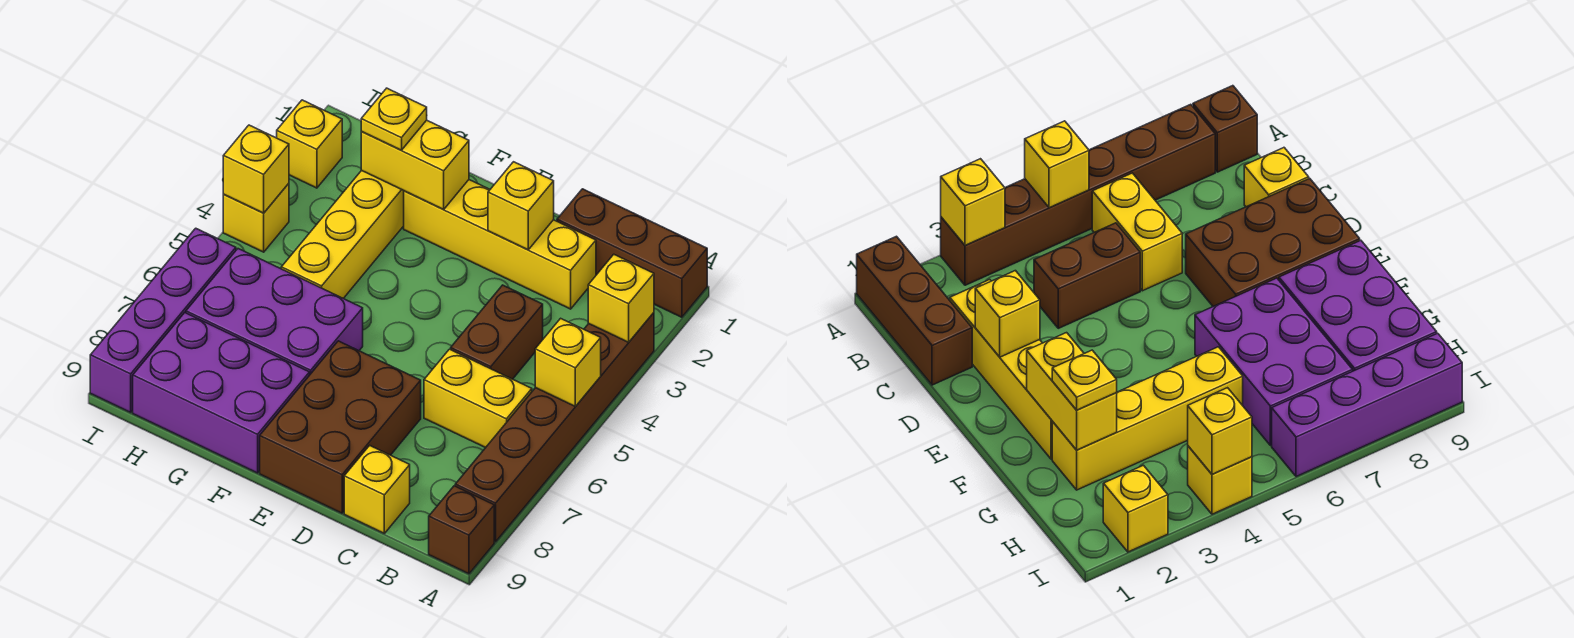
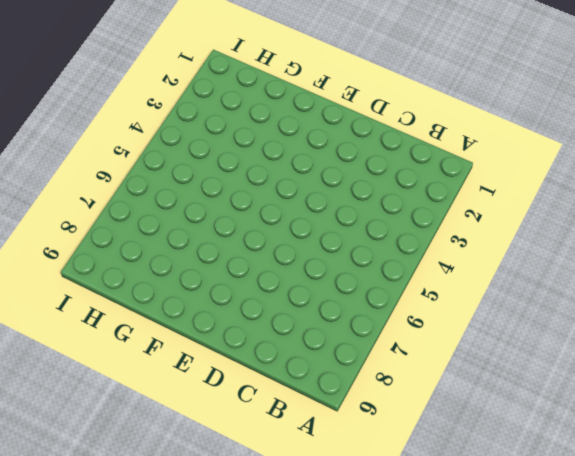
none -> brown brick A1:C1 level 1
none -> brown brick A3:A8 level 1
none -> brown brick A9 level 1

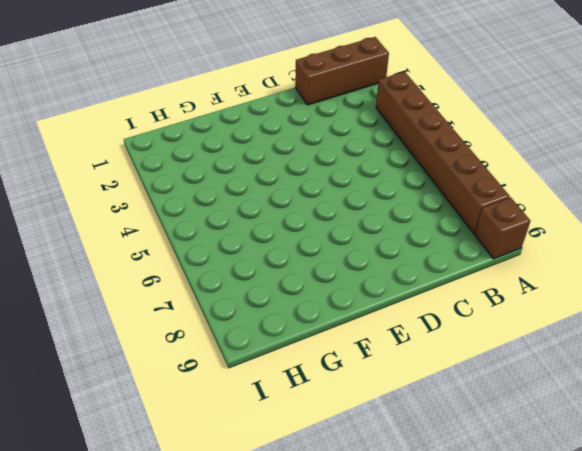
none -> yellow brick B6:C6 level 1
none -> yellow brick C2:F2 level 1
none -> brown brick C4:C5 level 1

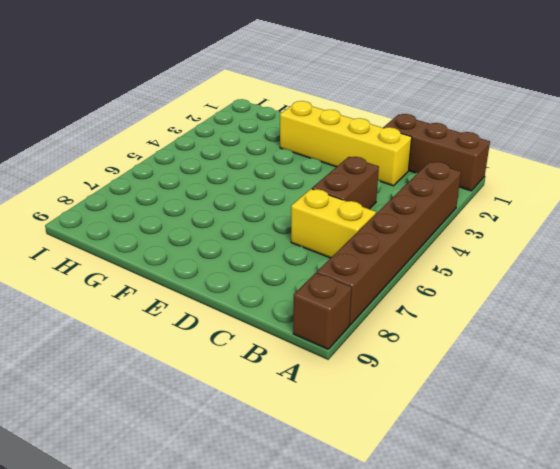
none -> yellow brick C9 level 1
none -> brown brick D7:E9 level 1
none -> purple brick F6:H7 level 1

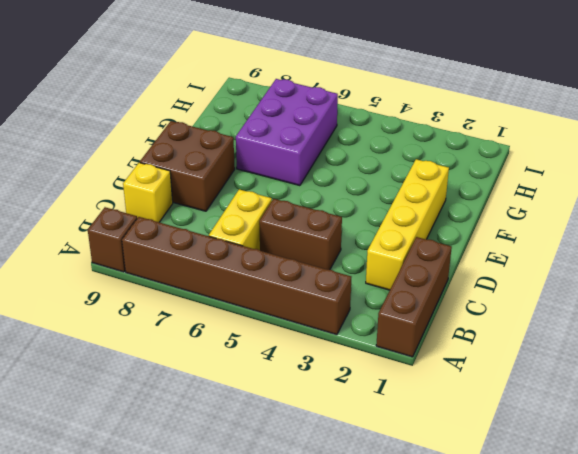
brown brick D8:E9 level 1 -> brown brick D7:E9 level 1
none -> purple brick F8:H9 level 1
none -> yellow brick G2:G5 level 1
none -> yellow brick I2 level 1

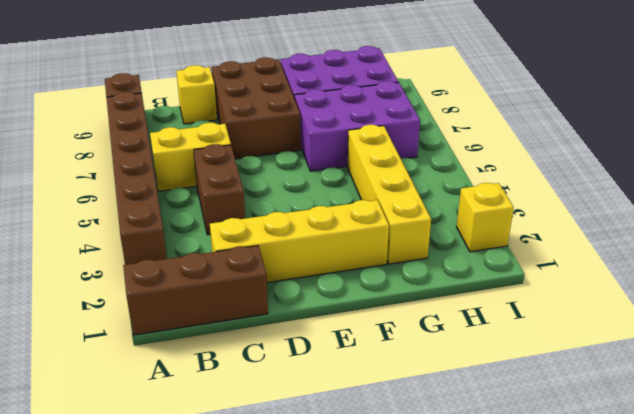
none -> yellow brick I4 level 1
none -> purple brick I6:I9 level 1
none -> yellow brick A3 level 2

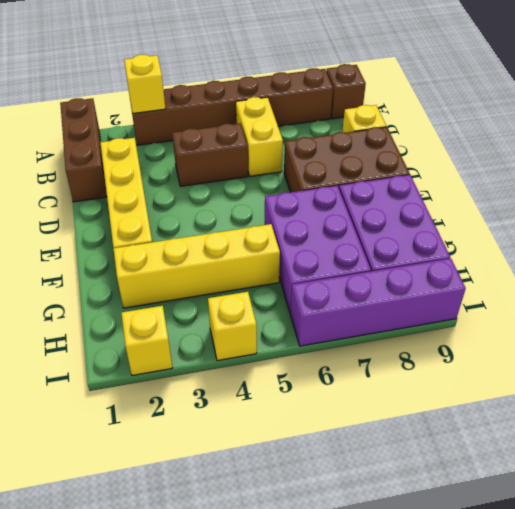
none -> yellow brick A5 level 2
none -> yellow brick D2 level 2
none -> yellow brick F2:G2 level 2

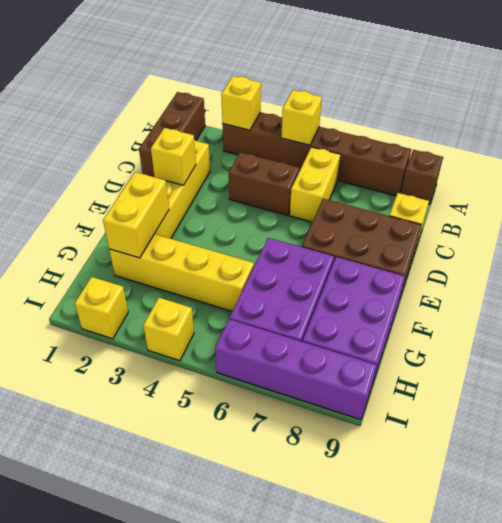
none -> yellow brick I4 level 2
none -> yellow plate G2 level 3

